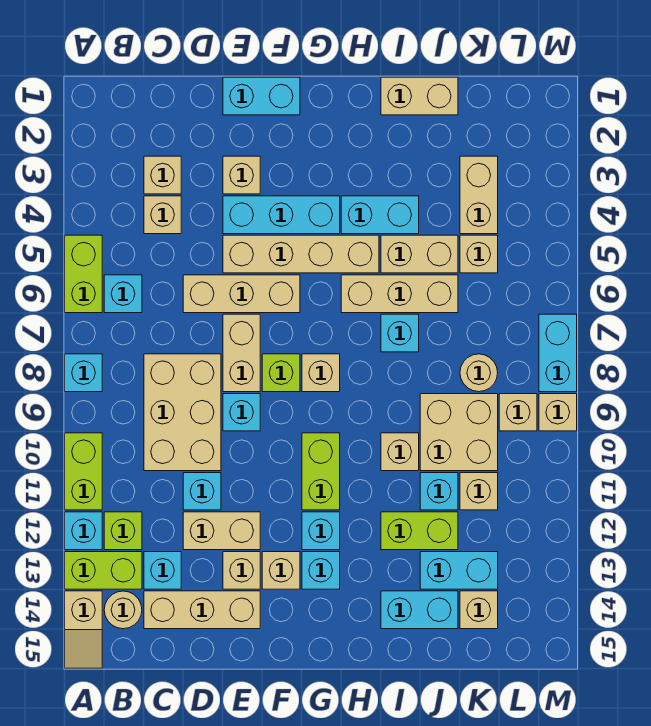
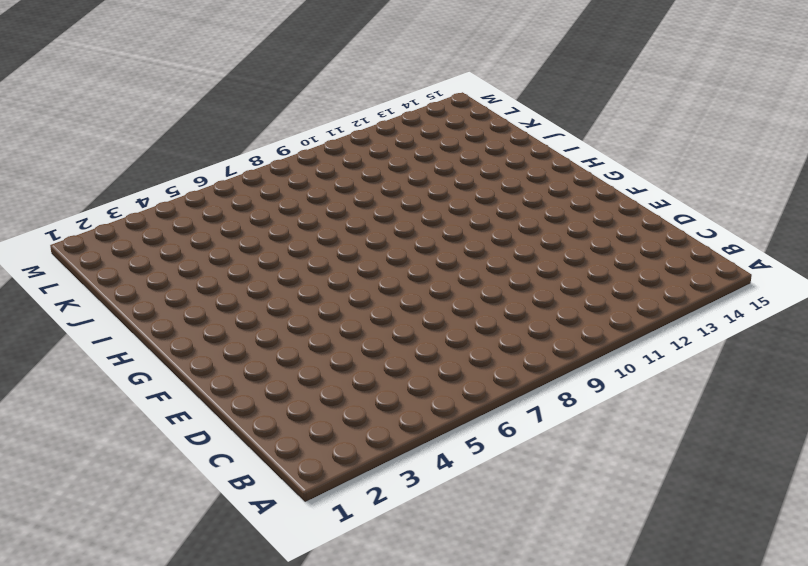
none -> lime brick A5:A6 level 1
none -> cyan brick A8 level 1
none -> lime brick A10:A11 level 1
none -> cyan brick A12 level 1

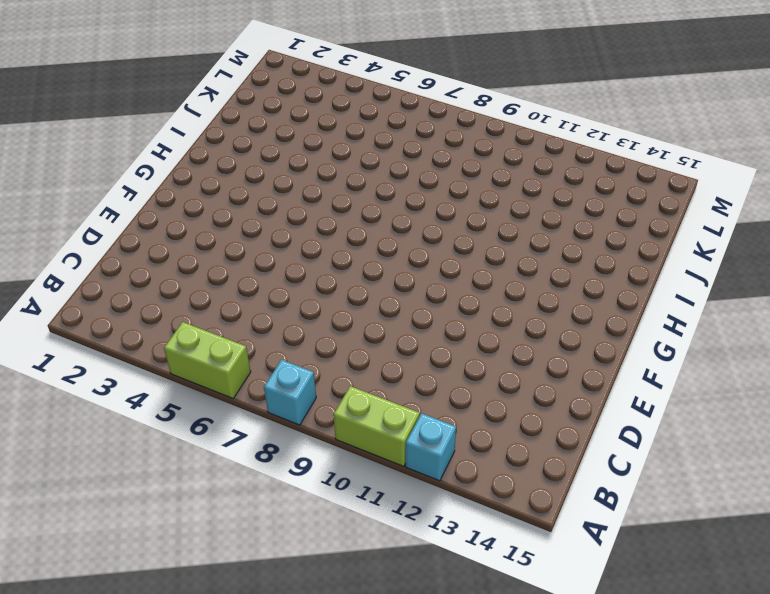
none -> lime brick A13:B13 level 1
none -> tan slope A14:A15 level 1 top 14
none -> cyan brick B6 level 1
none -> lime brick B12 level 1

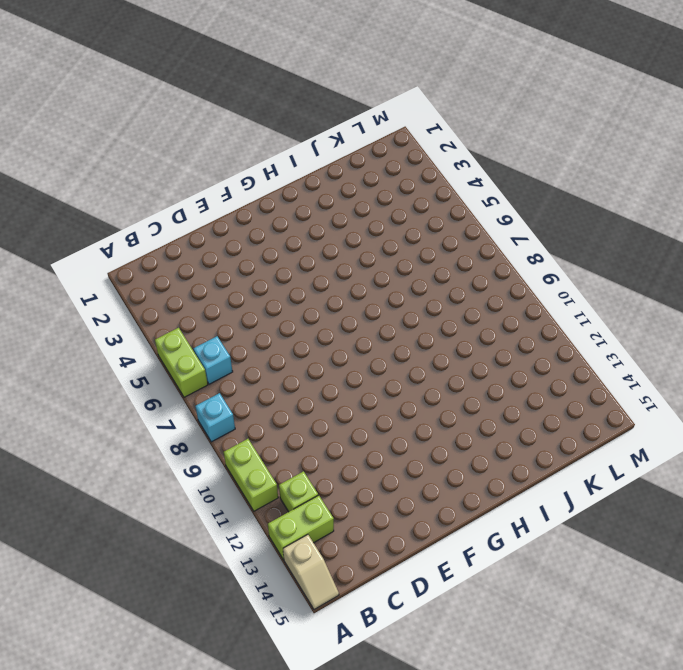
none -> cyan brick A12 level 1
none -> tan round brick B14 level 1
none -> tan brick C3 level 1
none -> tan brick C4 level 1

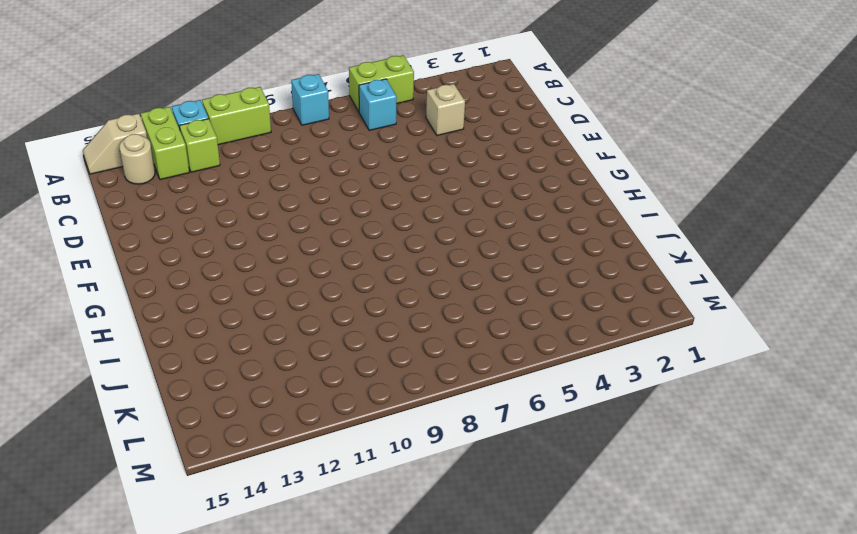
none -> tan brick C3 level 1
none -> tan brick C8:D10 level 1
none -> cyan brick C13 level 1
none -> tan brick C14:E14 level 1

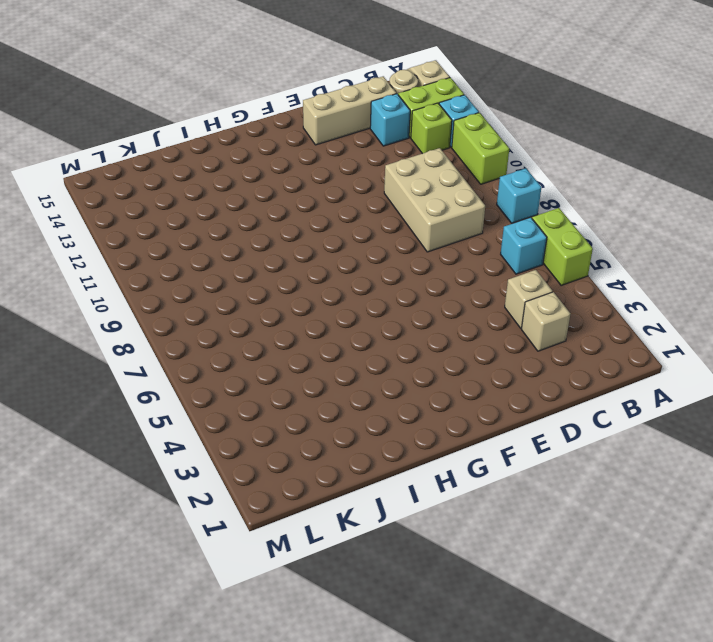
none -> tan brick D6:F6 level 1
none -> cyan brick D11 level 1
none -> tan brick D12:E12 level 1
none -> cyan brick E1:F1 level 1

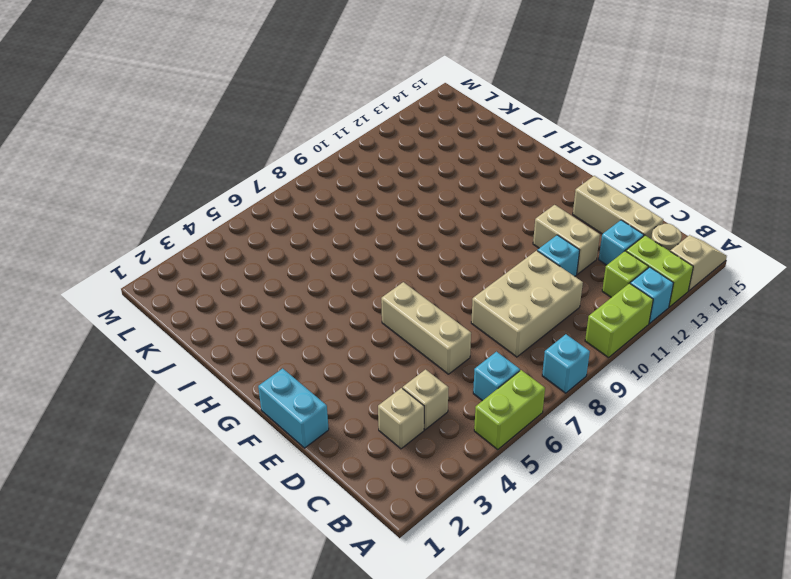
none -> tan brick E3 level 1
none -> cyan brick E4:G4 level 1
none -> tan brick E5:H5 level 1
none -> tan brick E7:E8 level 1

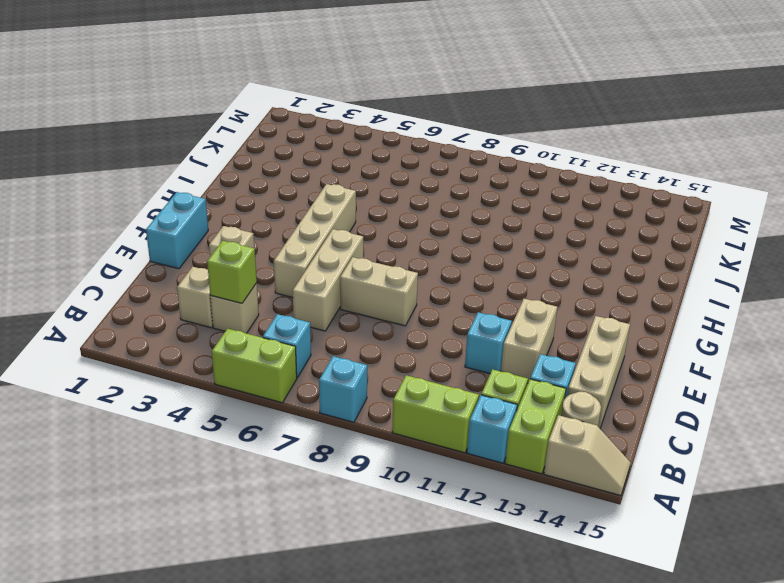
lime brick C4 level 2 -> lime brick F8 level 1
none -> tan brick C8:D10 level 1
none -> cyan brick E4:G4 level 1
none -> cyan brick E9 level 1
none -> tan brick E13 level 1

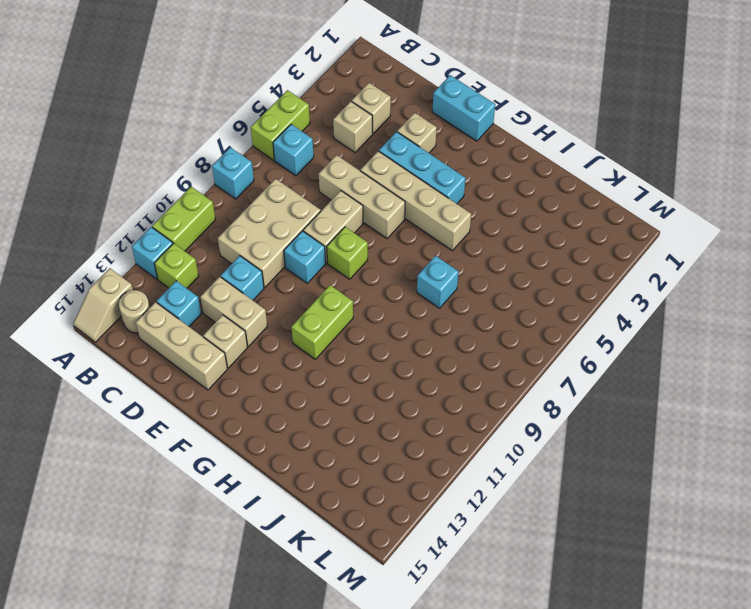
none -> lime brick A13:B13 level 1
none -> tan brick F13 level 1
none -> tan brick G8 level 1
none -> cyan brick G12 level 1

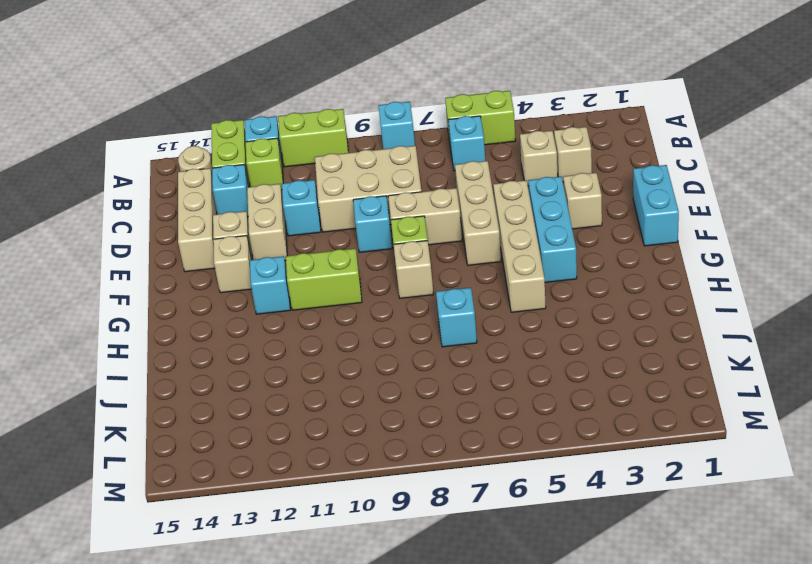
none -> tan slope A14:A15 level 1 top 14
none -> cyan brick G13 level 1
none -> cyan brick H4:I4 level 1
none -> tan brick H6:J6 level 1

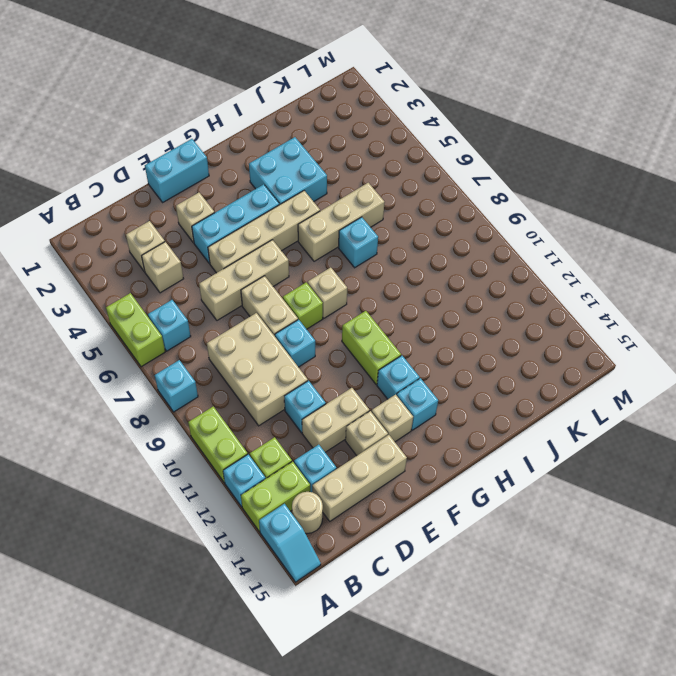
cyan slope A14:A15 level 1 top 14 -> tan slope A14:A15 level 1 top 14
cyan brick H3:I4 level 1 -> cyan brick H4:I4 level 1
none -> tan brick I1:J1 level 1
none -> tan brick I5:J5 level 1
none -> tan brick I10 level 1
none -> lime brick I12:J12 level 1

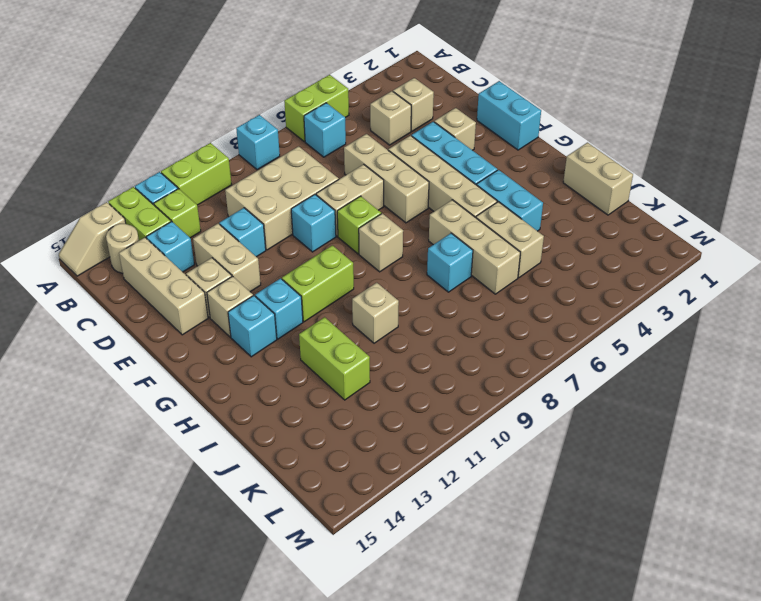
none -> cyan brick I14:J14 level 1
none -> tan brick J9:K10 level 1
none -> cyan brick J11 level 1
none -> cyan brick J13:K13 level 1

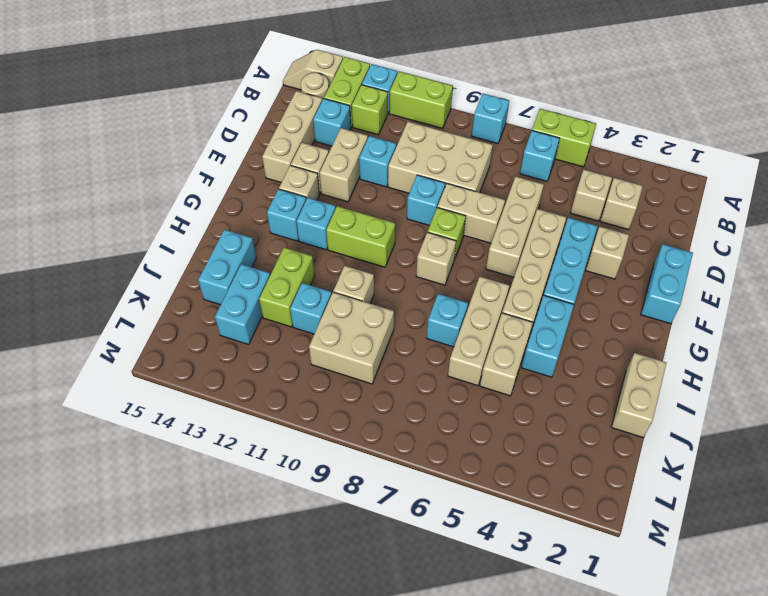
none -> tan brick K3:K4 level 1
none -> tan brick K5 level 1
none -> tan round brick K8 level 1
none -> tan brick K11 level 1

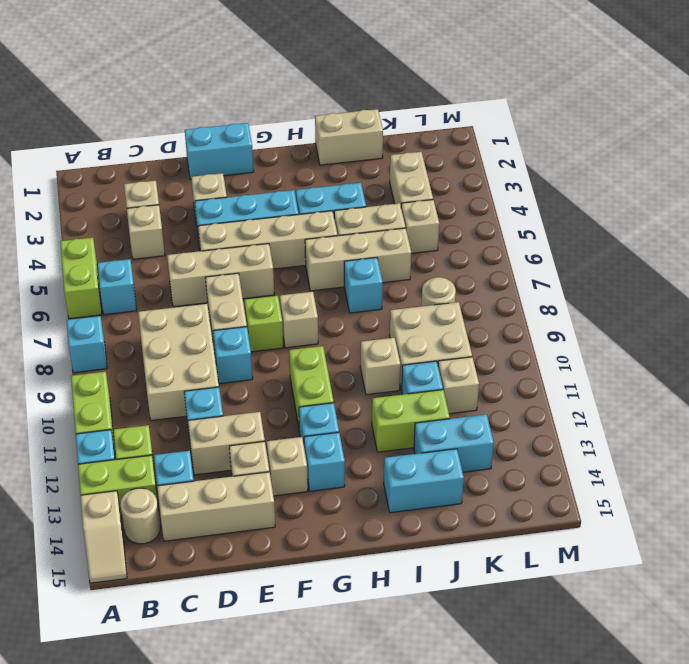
none -> tan brick K14 level 1
none -> tan brick L9 level 1
none -> cyan brick M7:M8 level 1
none -> tan brick M9 level 1

